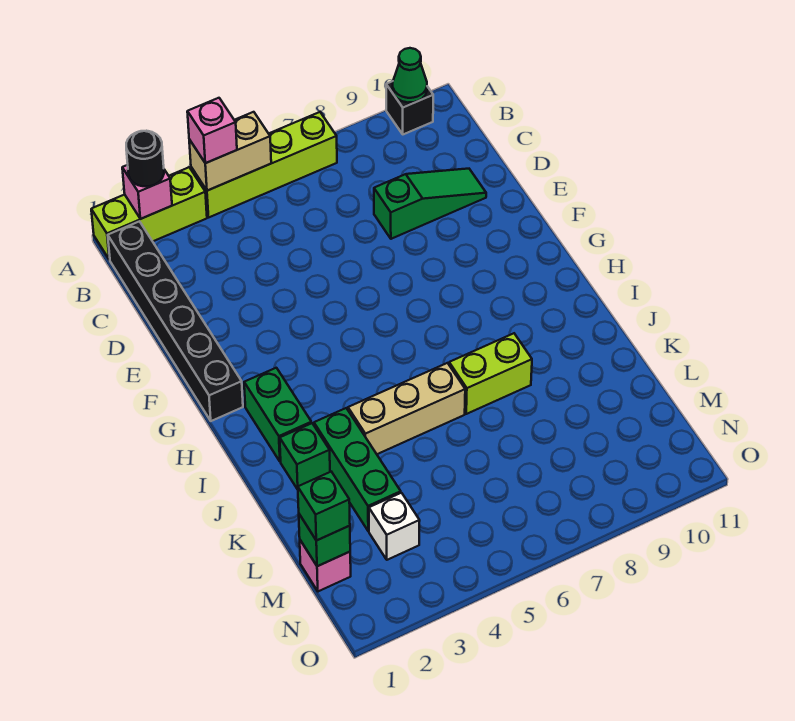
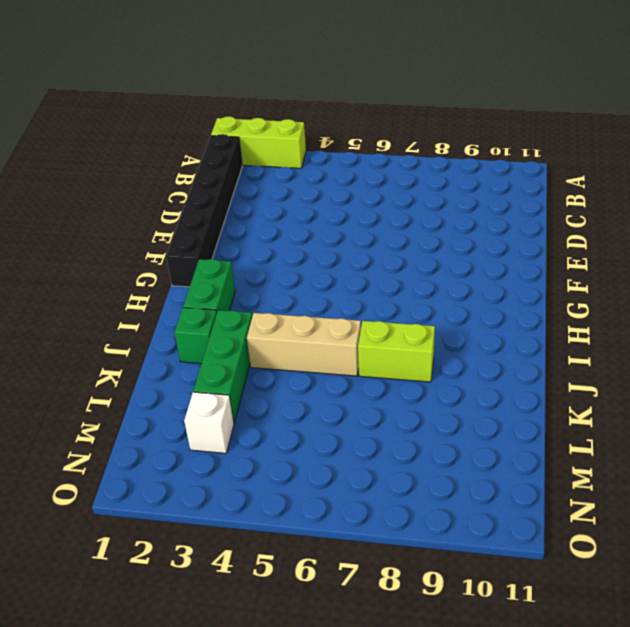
none -> lime brick A4:A7 level 1
none -> black brick A10 level 1
none -> green slope D8:D10 level 1 top 8

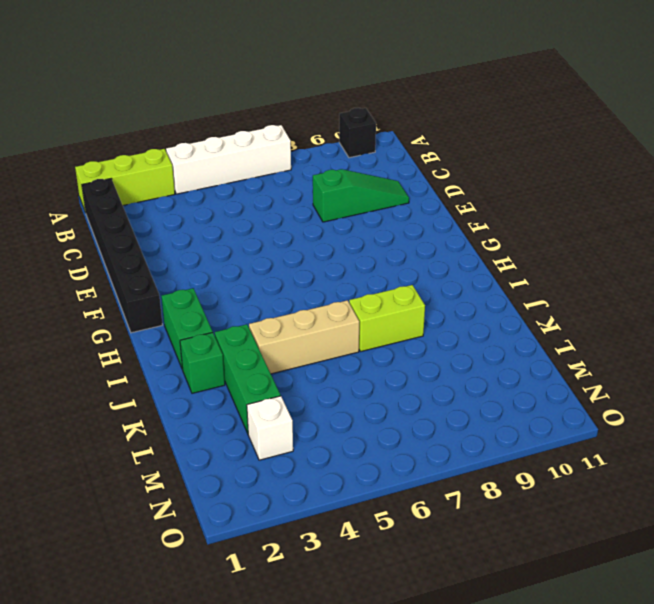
white brick A4:A7 level 1 -> lime brick A4:A7 level 1
none -> pink brick M1 level 1
none -> pink brick A2 level 2
none -> tan brick A4:A5 level 2

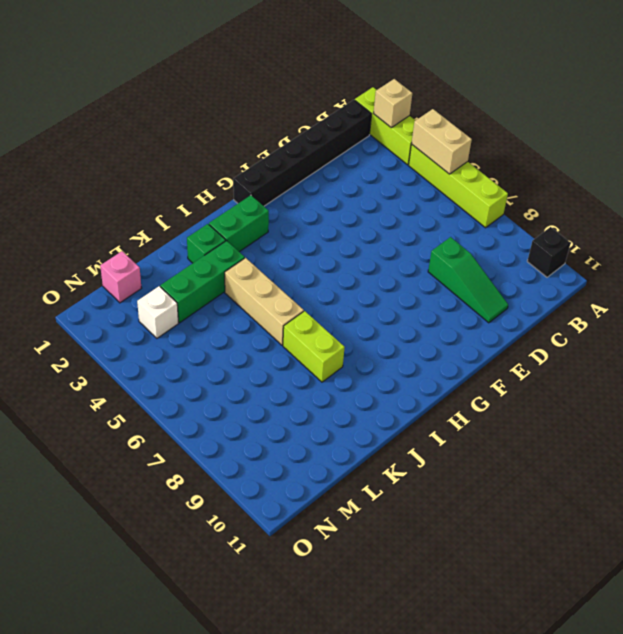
tan brick A2 level 2 -> pink brick A2 level 2
none -> green cone A10 level 2
none -> green brick M1 level 2
none -> black round brick A2 level 3

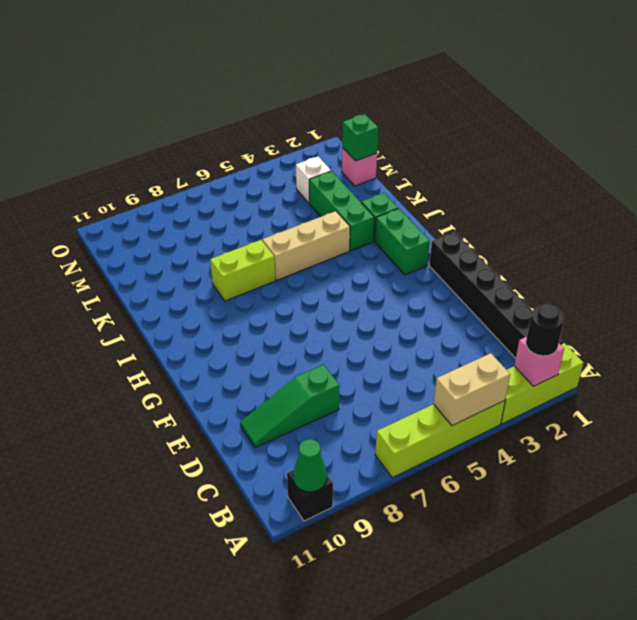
none -> pink brick A4 level 3
none -> green brick M1 level 3

